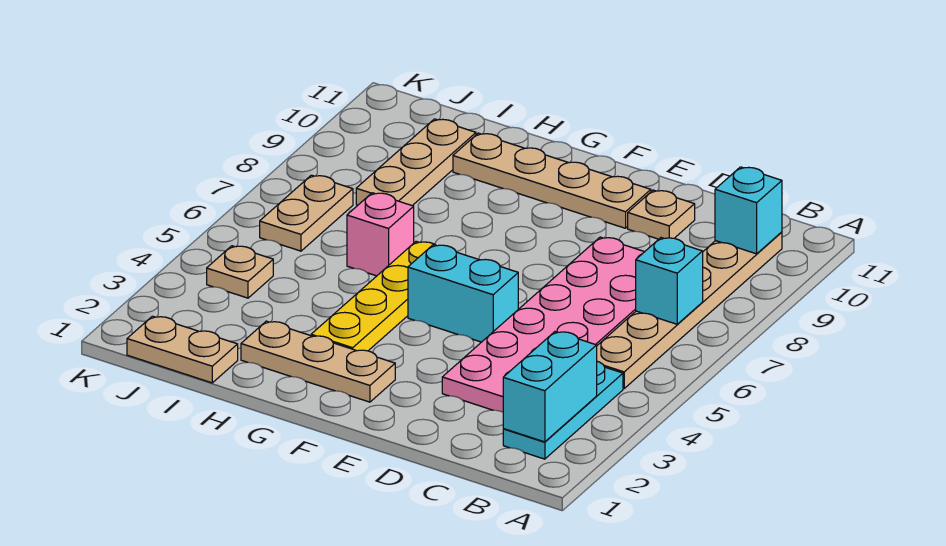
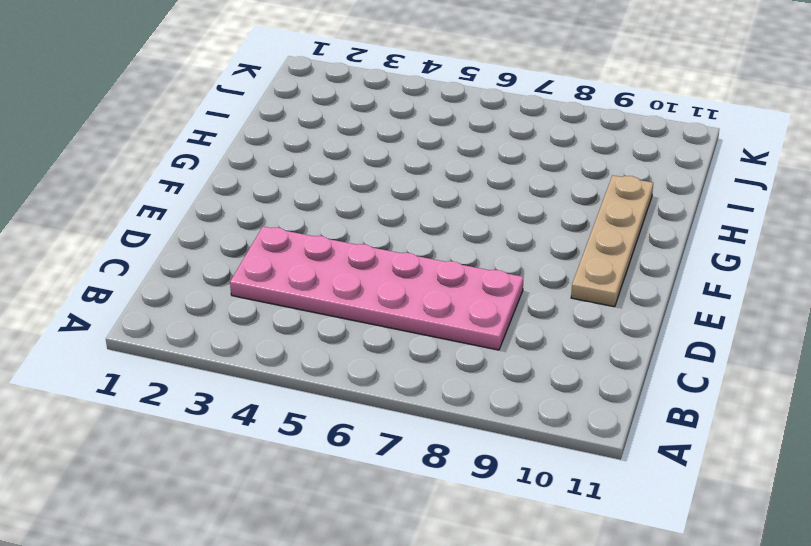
none -> cyan plate B2:B4 level 1
none -> tan plate B5:B10 level 1
none -> tan plate D10 level 1

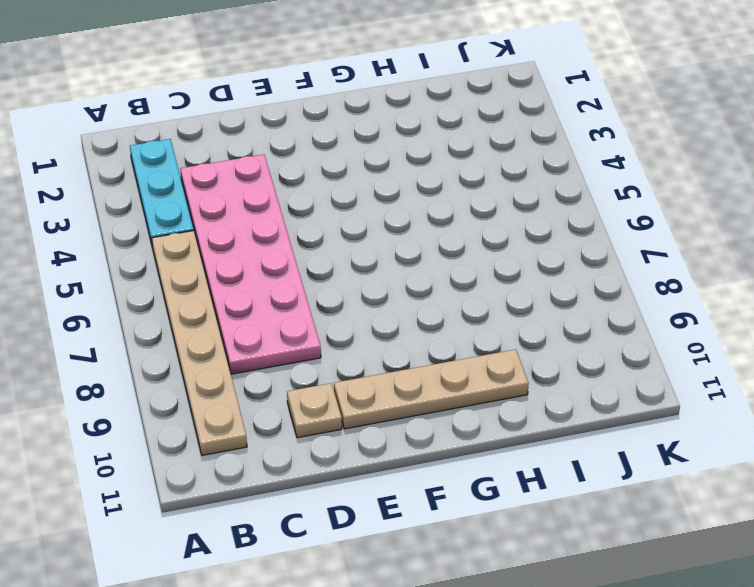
none -> cyan brick E5:F5 level 1
none -> tan plate F2:H2 level 1
none -> yellow plate G3:G6 level 1

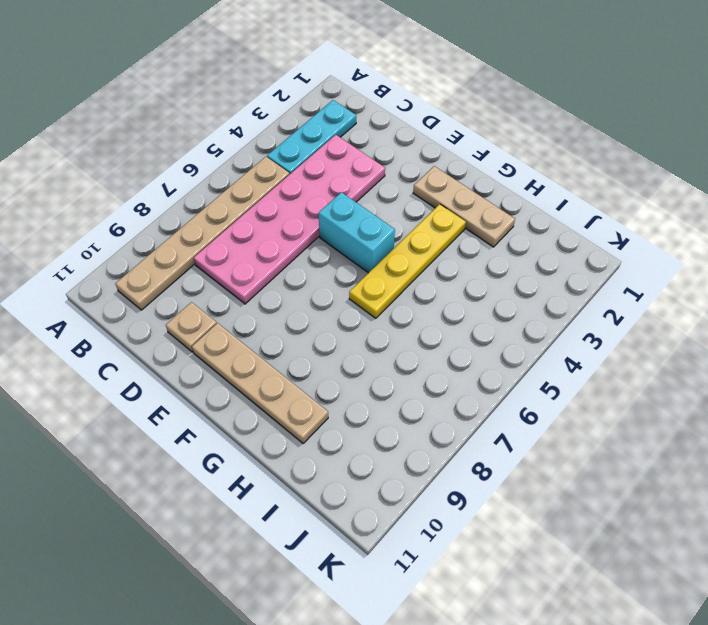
none -> pink brick H6 level 1
none -> tan plate I1:J1 level 1
none -> tan plate I8:I10 level 1

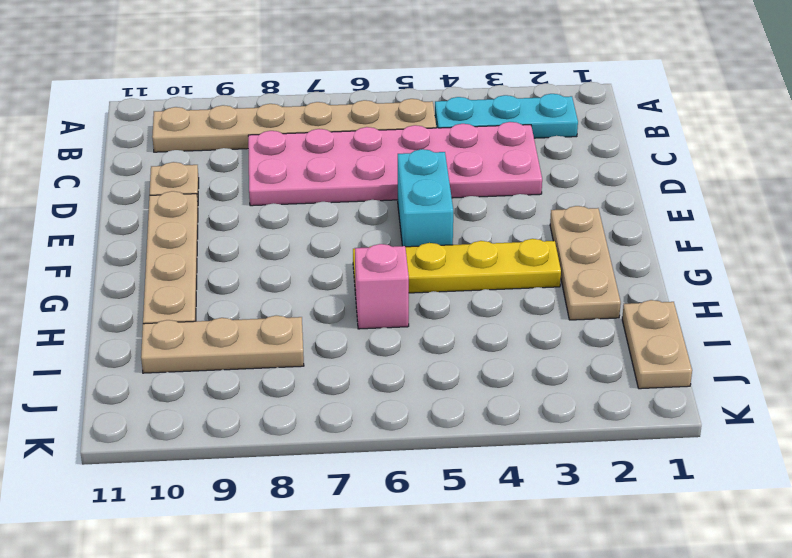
none -> tan plate J4 level 1
none -> tan plate J6:J7 level 1
none -> cyan brick B2:B3 level 2

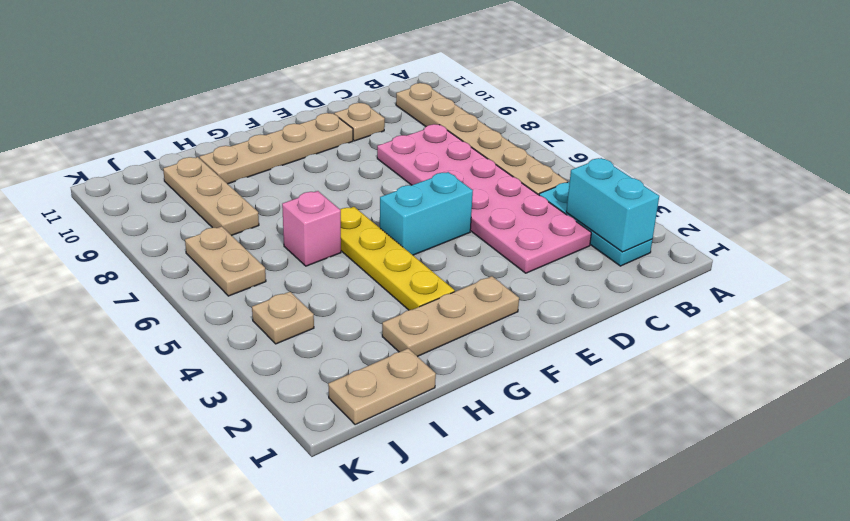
none -> cyan brick B7 level 2
none -> cyan brick B10 level 2

